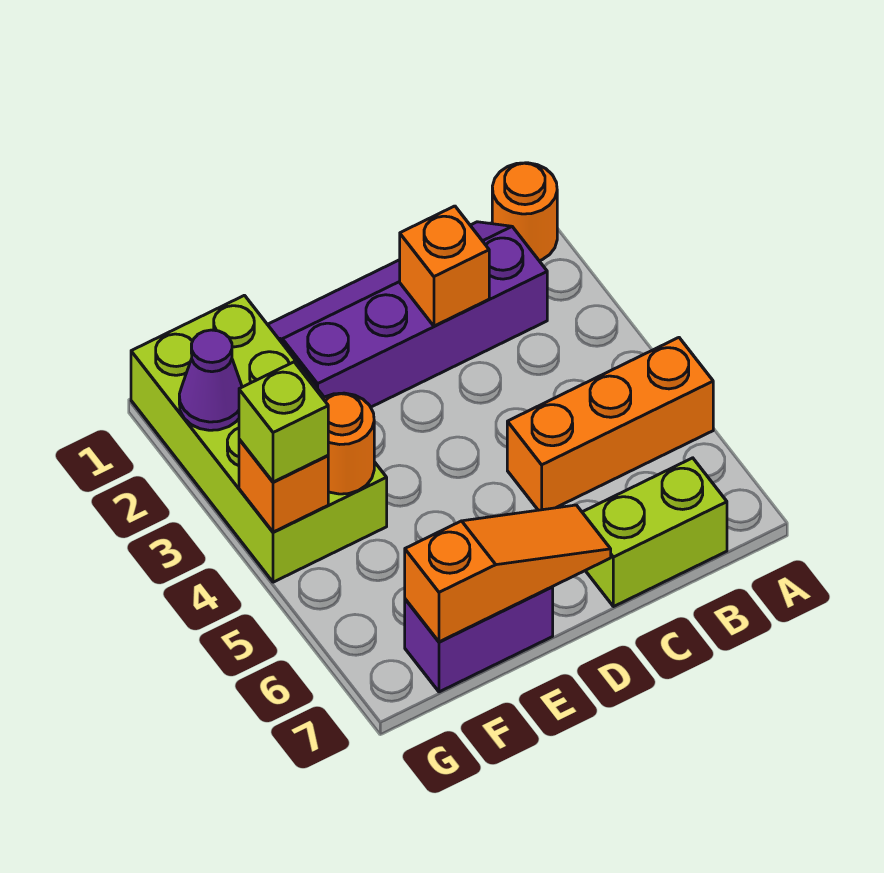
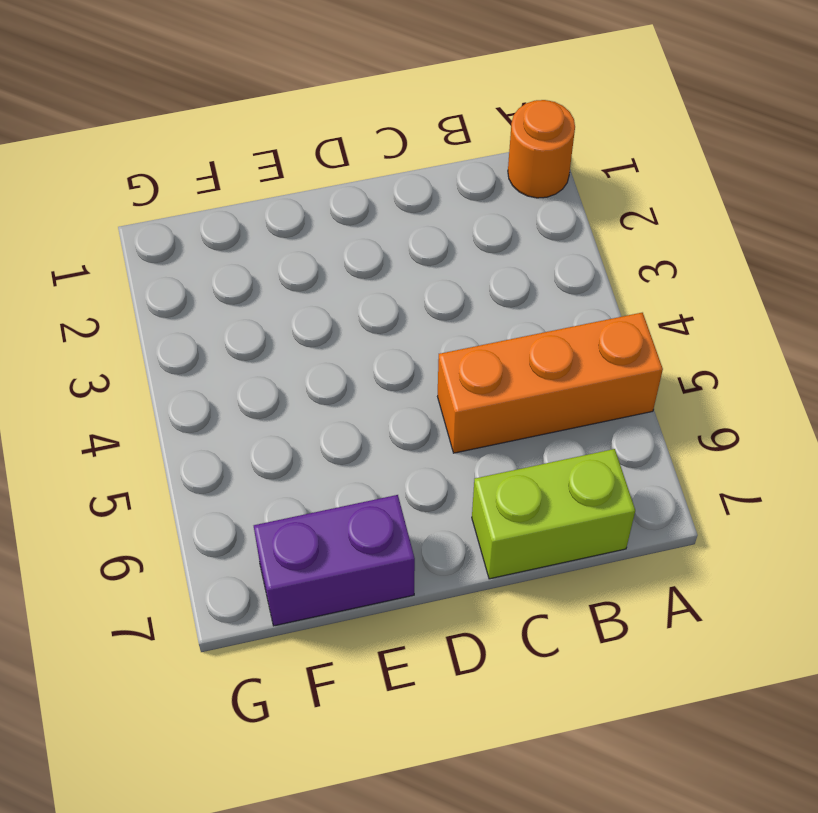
none -> purple slope B1:E2 level 1 top 2
none -> lime brick F1:G4 level 1
none -> orange brick C2 level 2

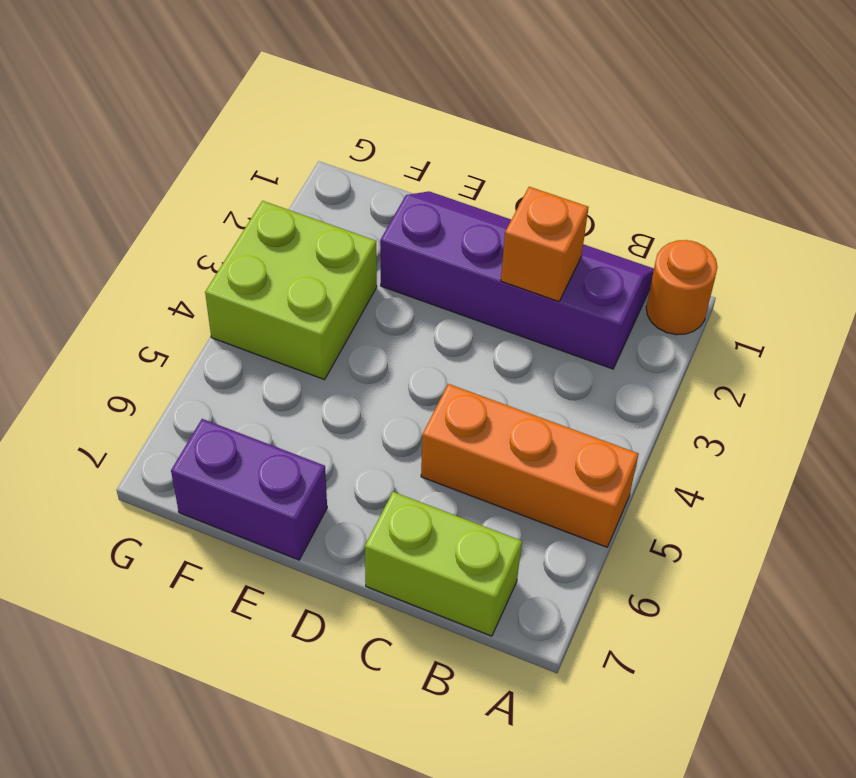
lime brick F3:G4 level 1 -> lime brick F1:G4 level 1
none -> orange slope D7:F7 level 2 top F
none -> orange round brick F4 level 2
none -> purple cone G2 level 2

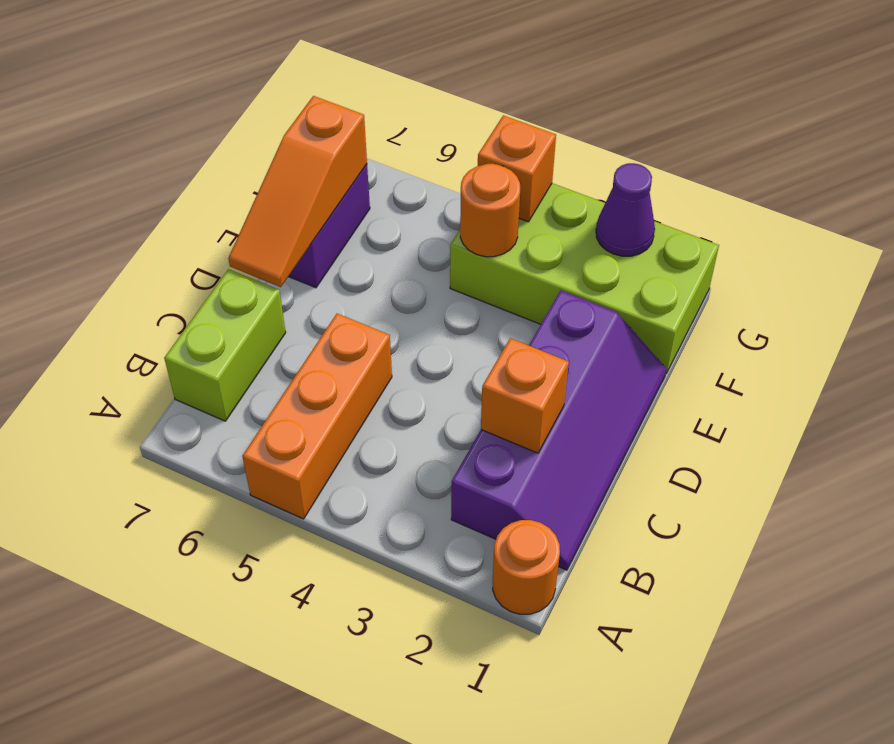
none -> lime brick G4 level 3

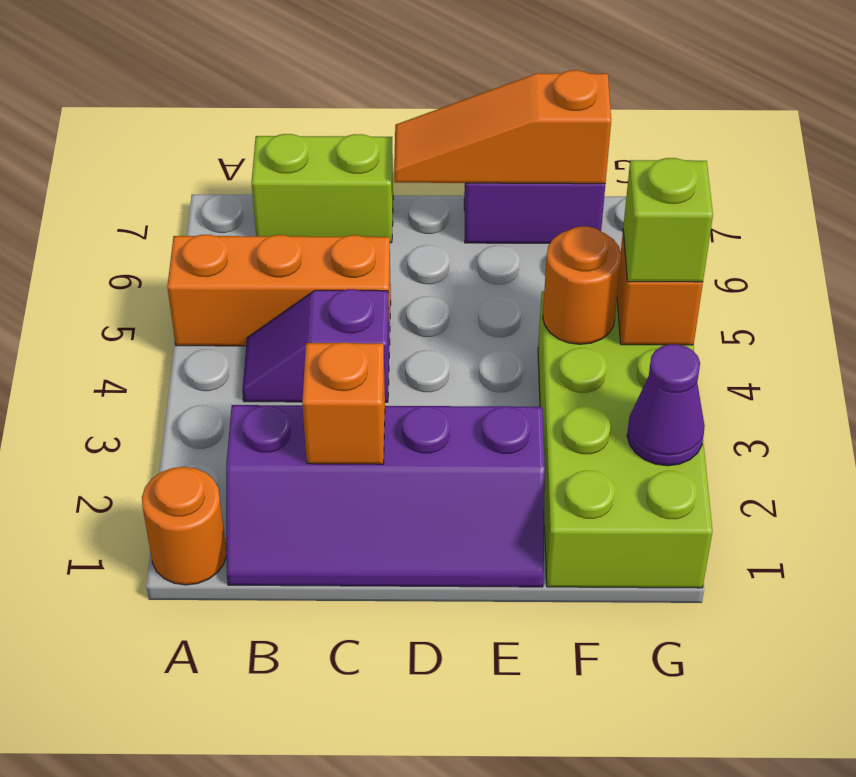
purple slope B4:C4 level 1 top C -> none

